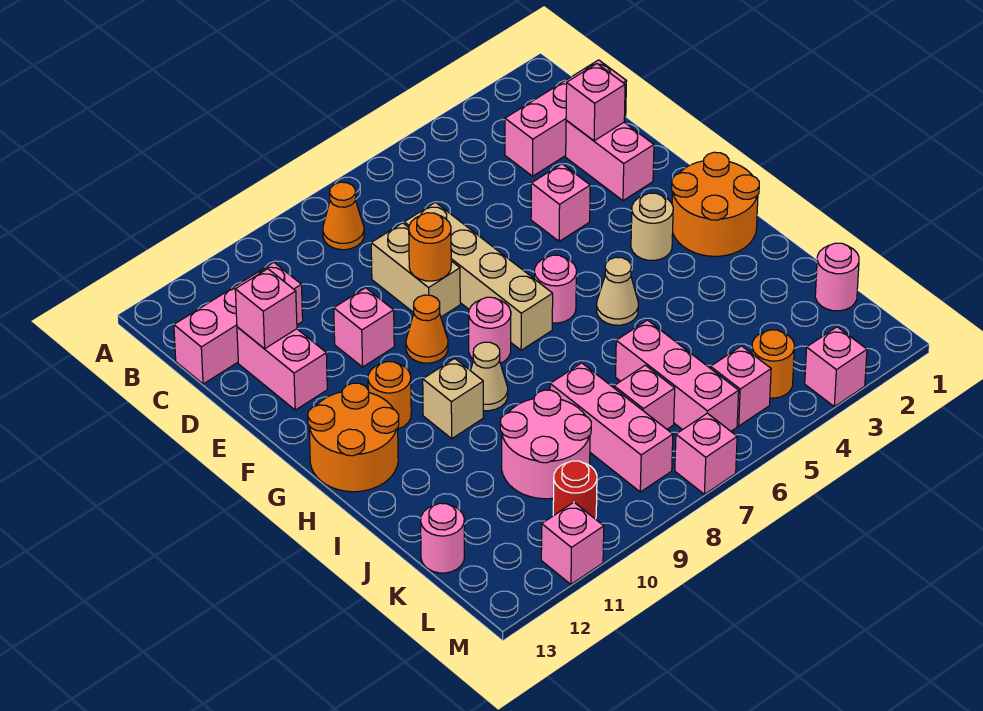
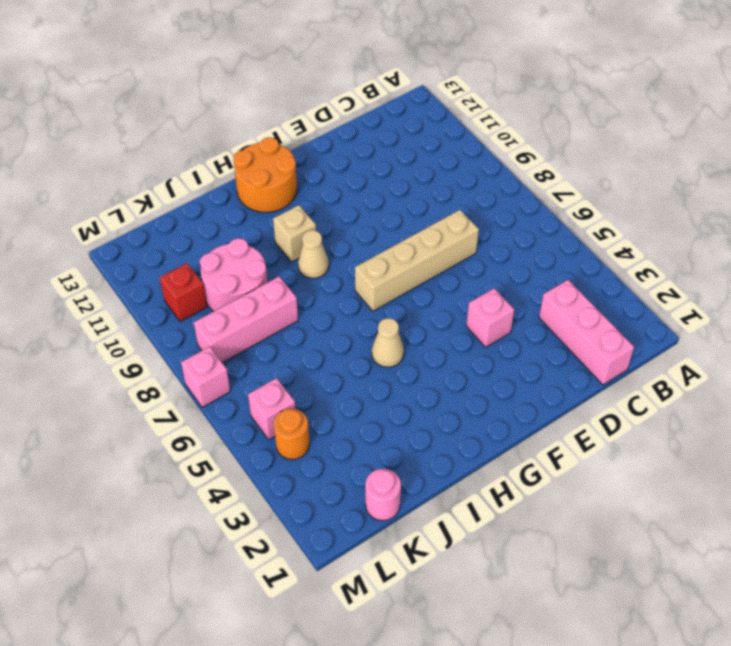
red brick L10 level 1 -> red round brick L10 level 1
none -> orange cone B8 level 1
none -> pink brick C11:C13 level 1
none -> pink brick D2:E2 level 1
none -> tan brick D8:E8 level 1

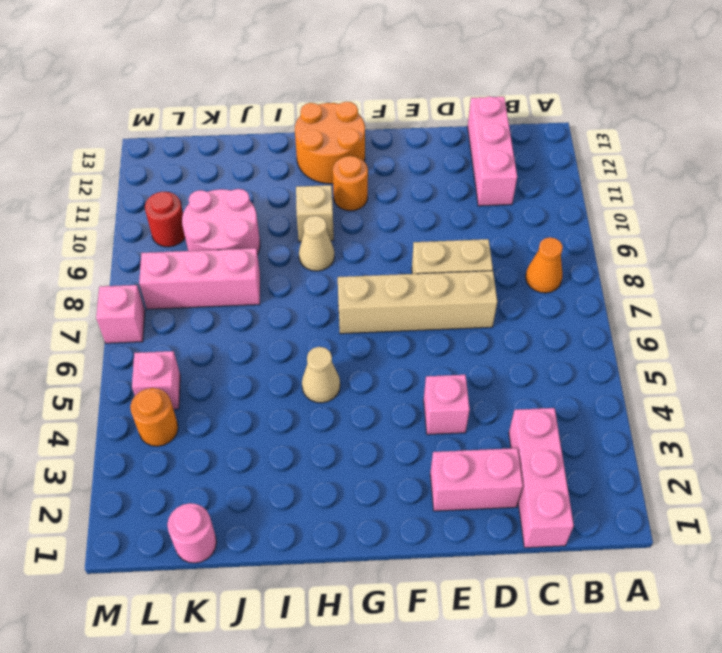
none -> pink brick D12:E12 level 1
none -> pink brick E10 level 1
none -> orange cone F9 level 1
none -> orange round brick G1:H2 level 1

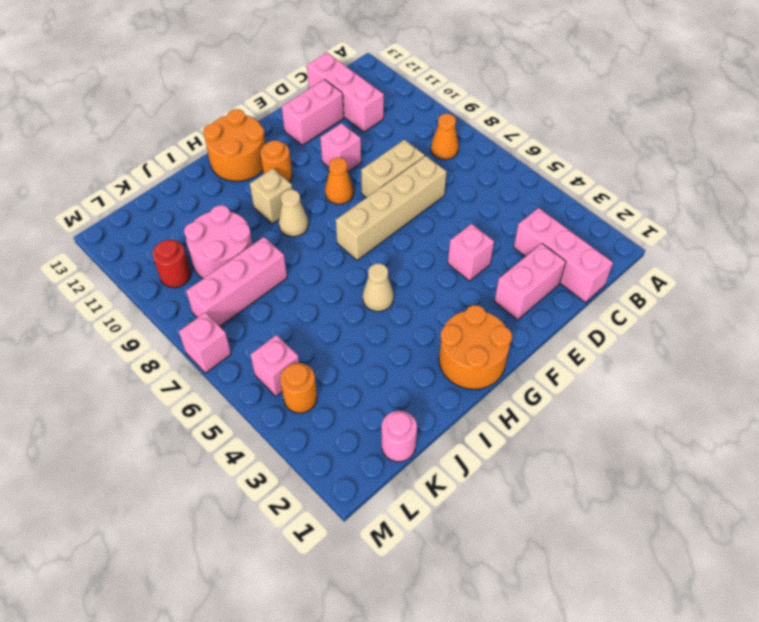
none -> tan round brick G3 level 1
none -> pink round brick G6 level 1
none -> pink round brick G8 level 1
none -> pink brick J6:L6 level 1

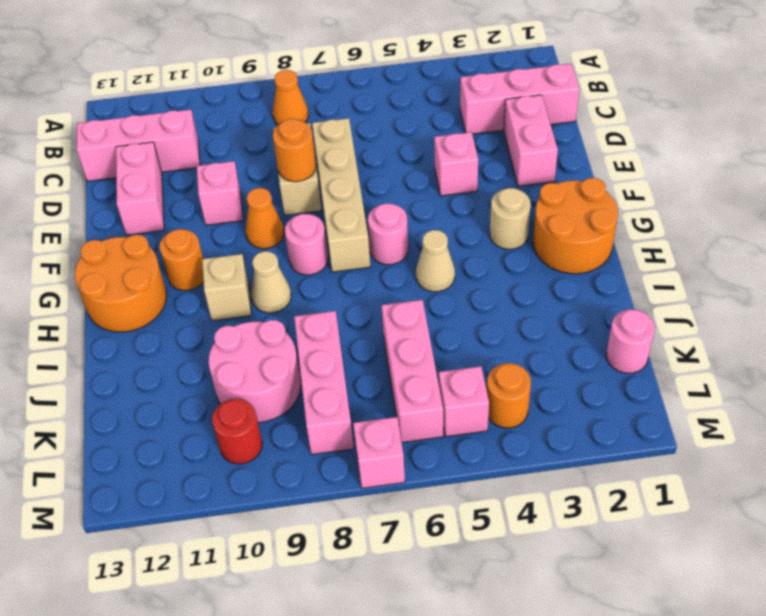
none -> pink brick K7 level 1
none -> pink round brick K13 level 1
none -> pink brick M3 level 1
none -> pink brick M11 level 1

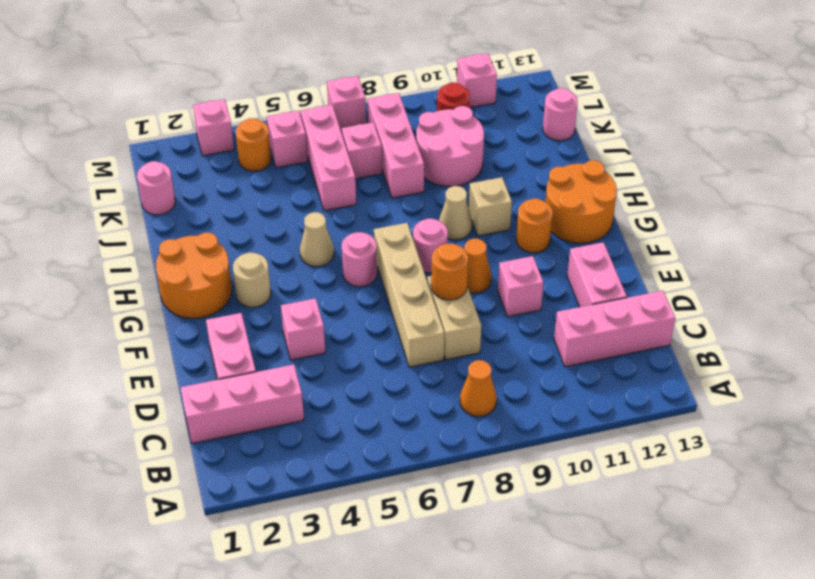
none -> pink brick D2 level 2
none -> pink brick D12 level 2

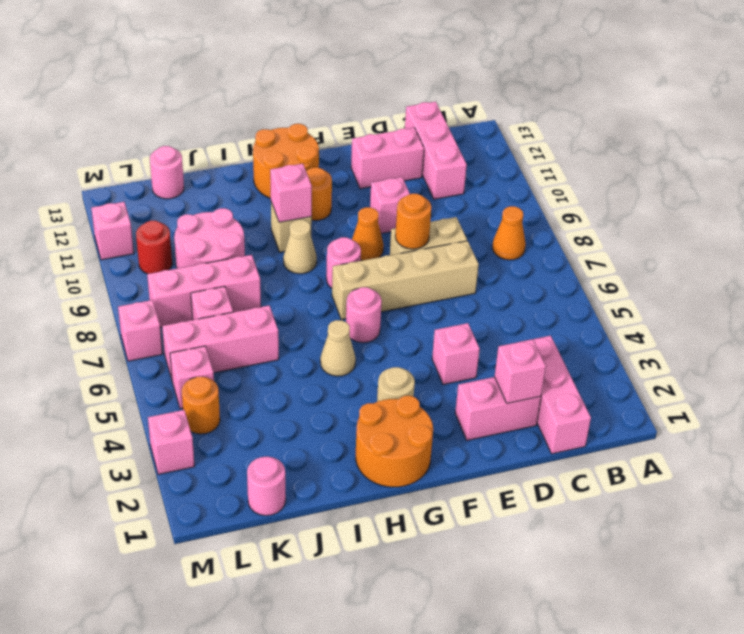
pink brick H10 level 2 -> pink brick D12 level 2

